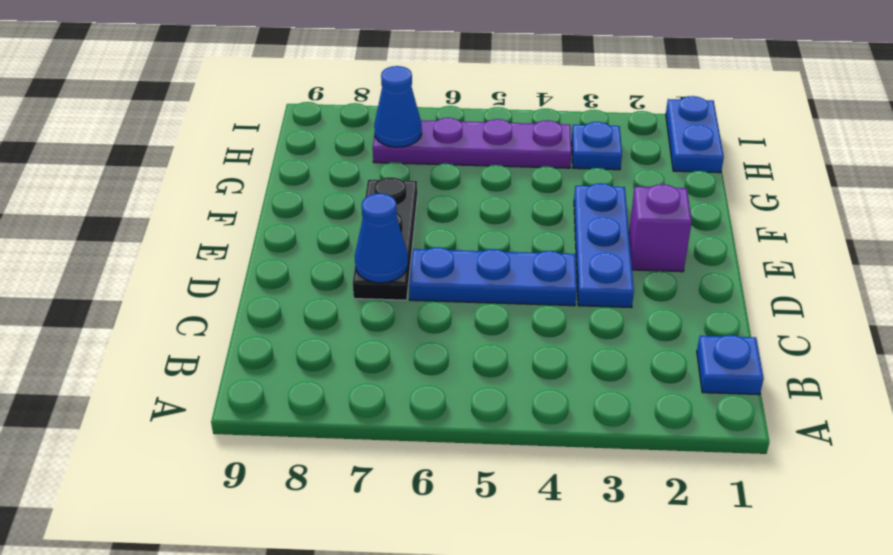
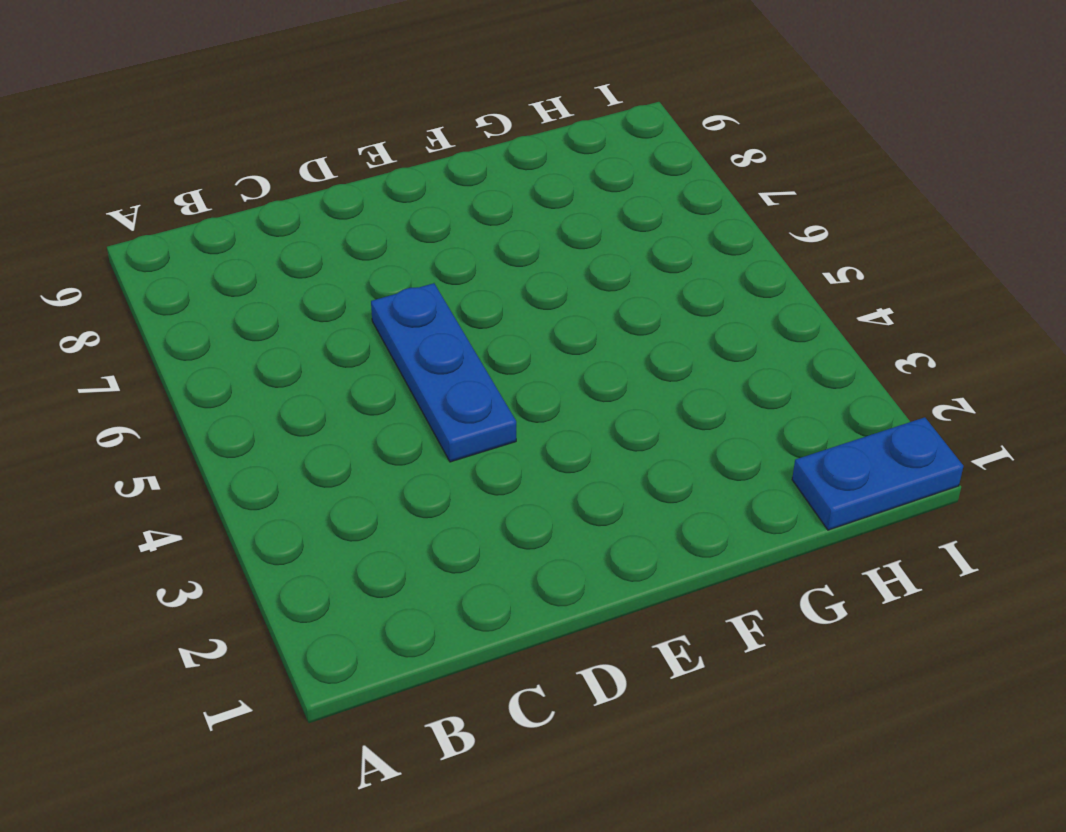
none -> blue plate B1 level 1
none -> blue plate D3:F3 level 1

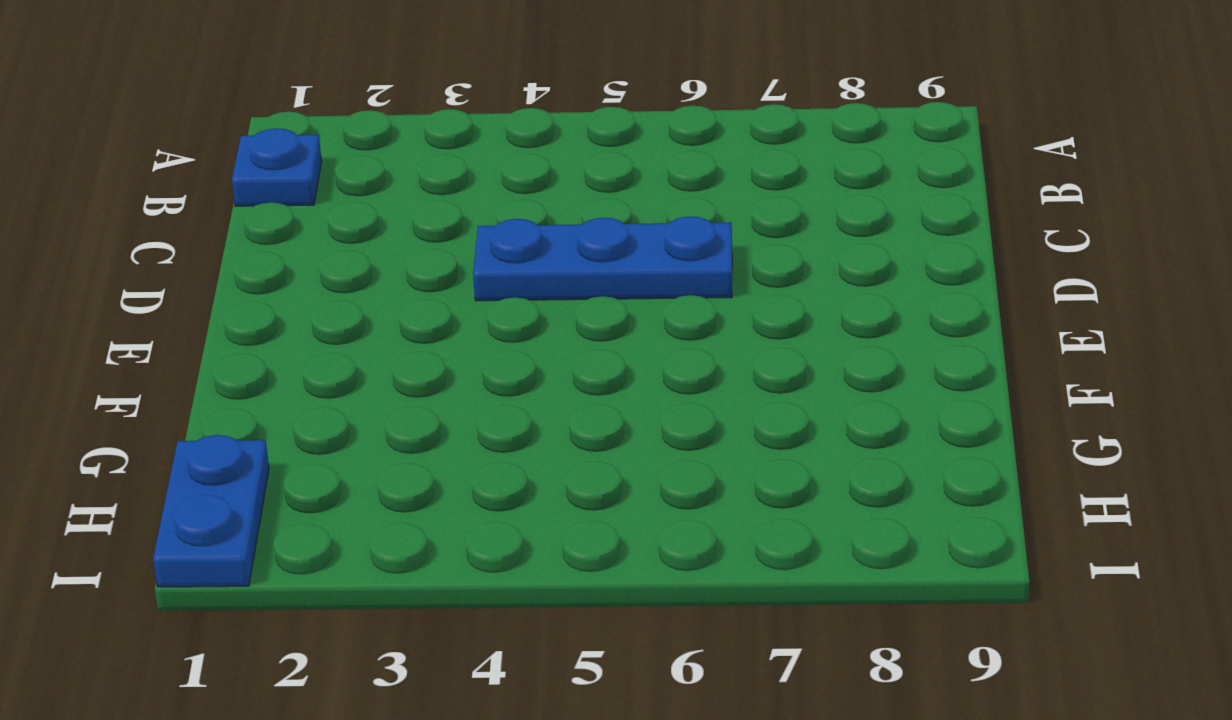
none -> blue plate D3:F3 level 1
none -> black plate D7:F7 level 1

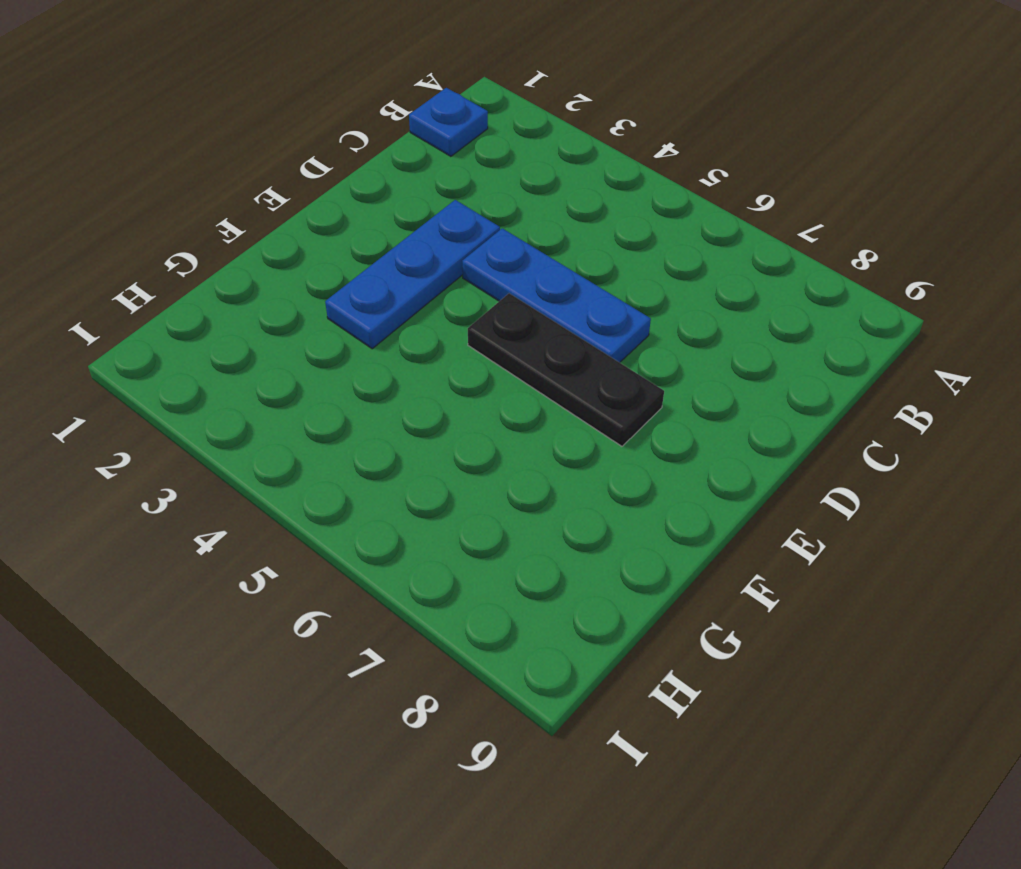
black plate E5:E7 level 1 -> black plate D7:F7 level 1
none -> purple brick E2 level 1
none -> blue plate H1:I1 level 1

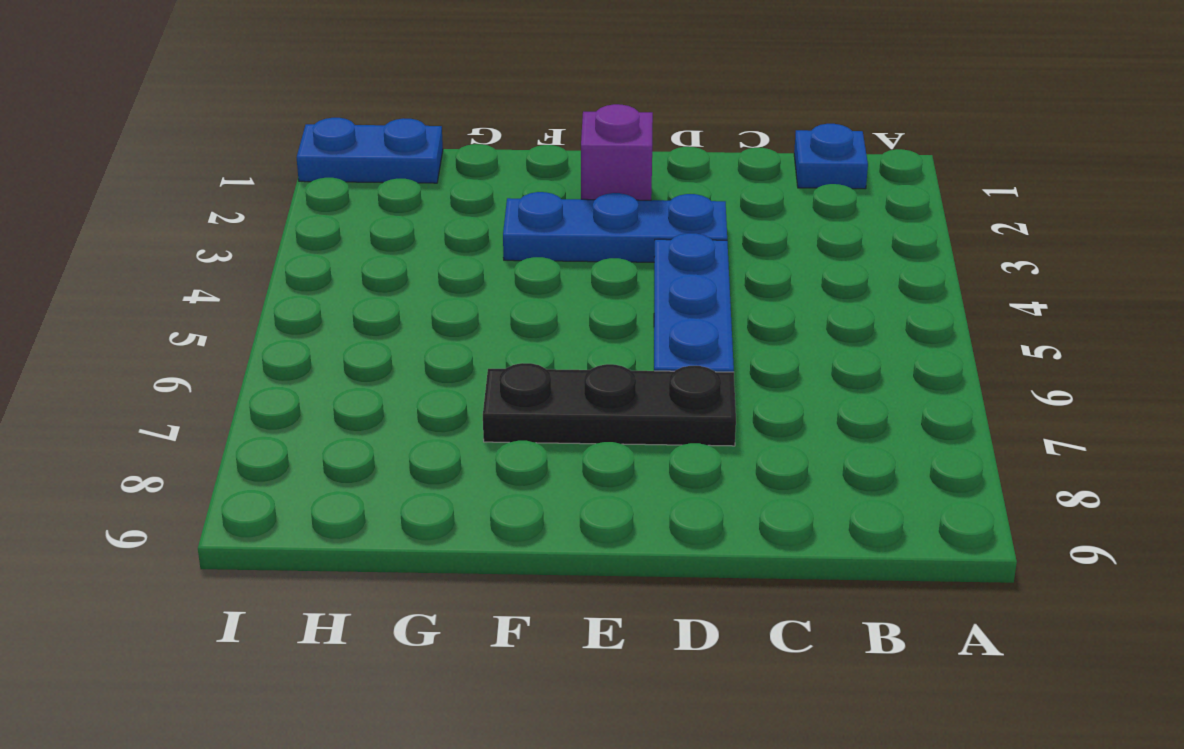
none -> blue plate H3 level 1
none -> purple plate H4:H7 level 1

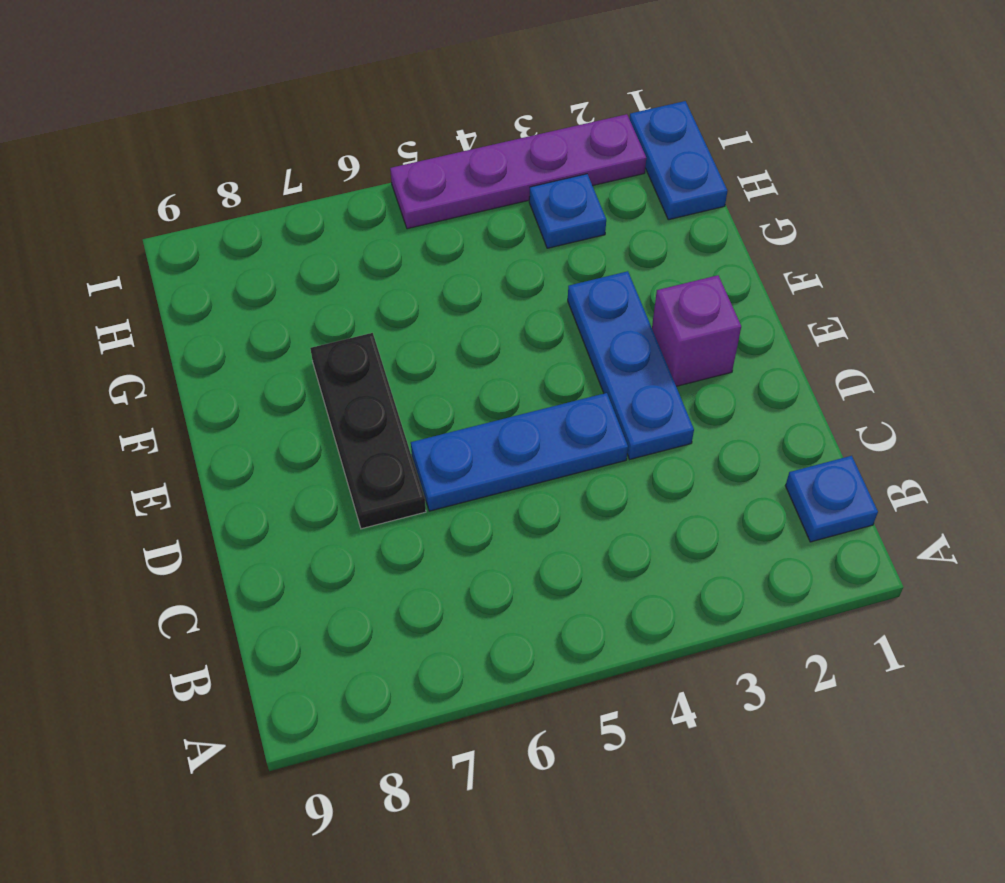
purple plate I2:I5 level 1 -> purple plate H4:H7 level 1
none -> blue cone D7 level 2
none -> blue cone H7 level 2

